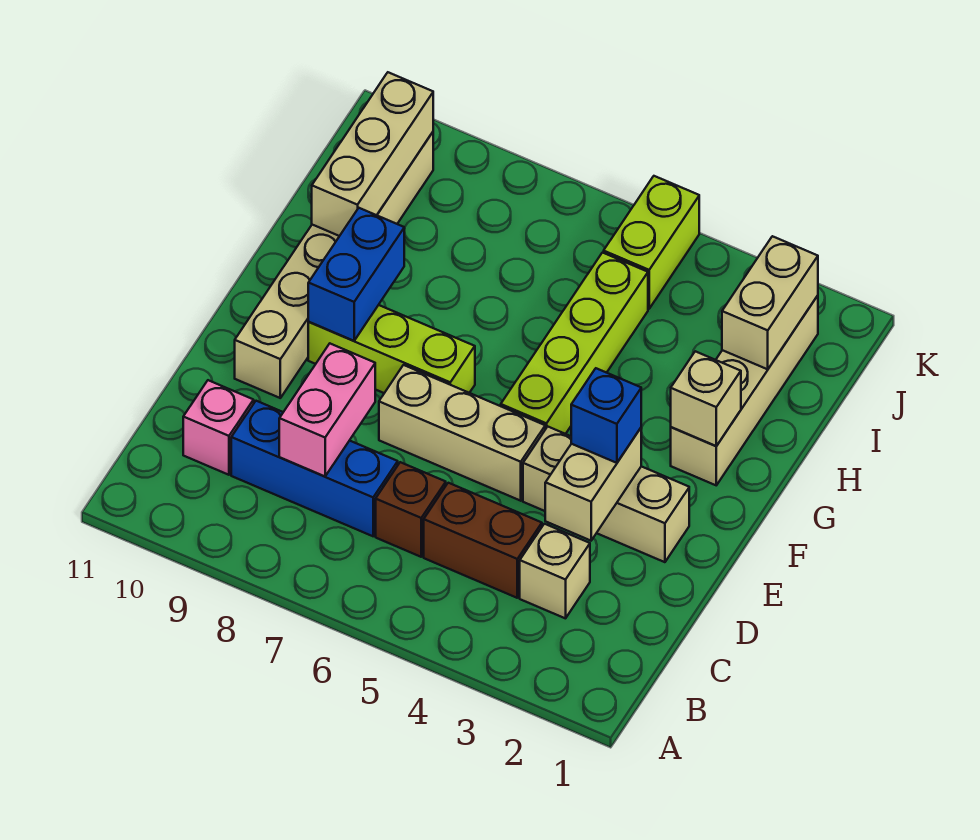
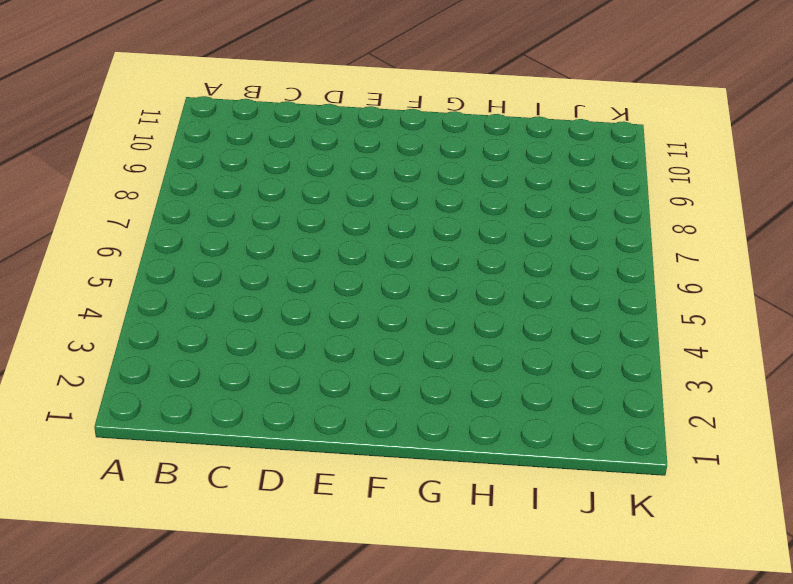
none -> tan brick C3 level 1
none -> brown brick C4:C5 level 1
none -> brown brick C6 level 1

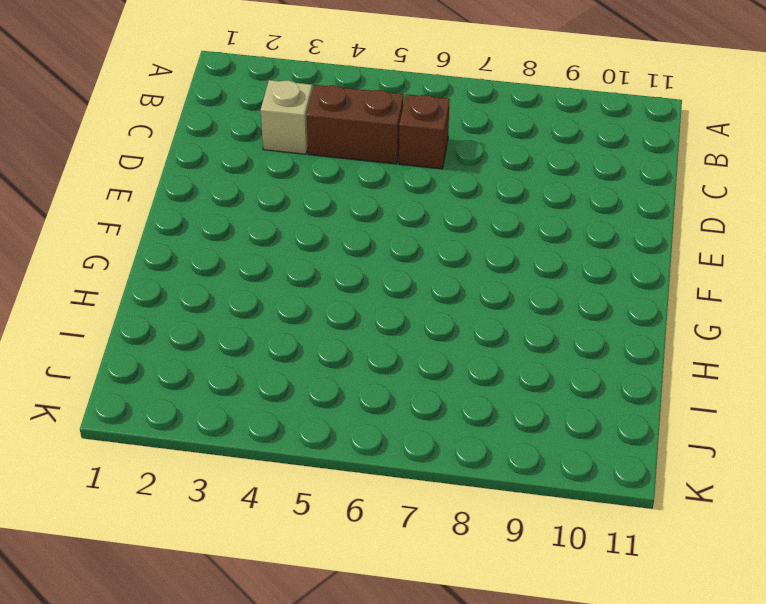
none -> blue brick C7:C9 level 1
none -> pink brick C10 level 1
none -> tan brick E2:E4 level 1

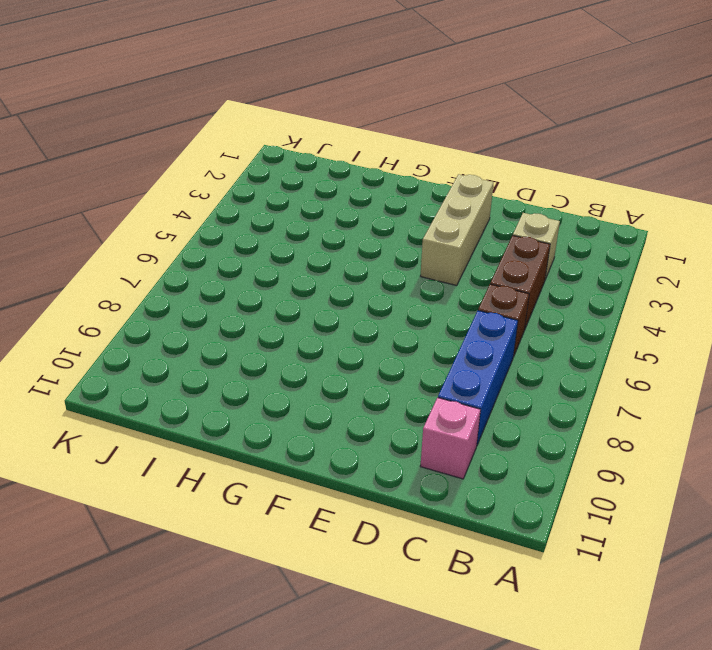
none -> tan brick E5:E7 level 1
none -> tan brick E10:J10 level 1
none -> lime brick F5:I5 level 1

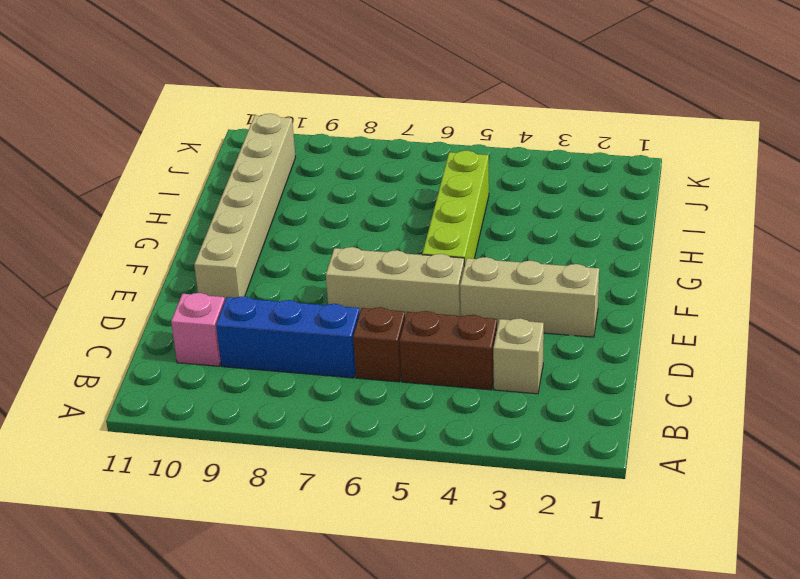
none -> lime brick F7:F9 level 1
none -> tan brick G2:J2 level 1
none -> lime brick J5:K5 level 1

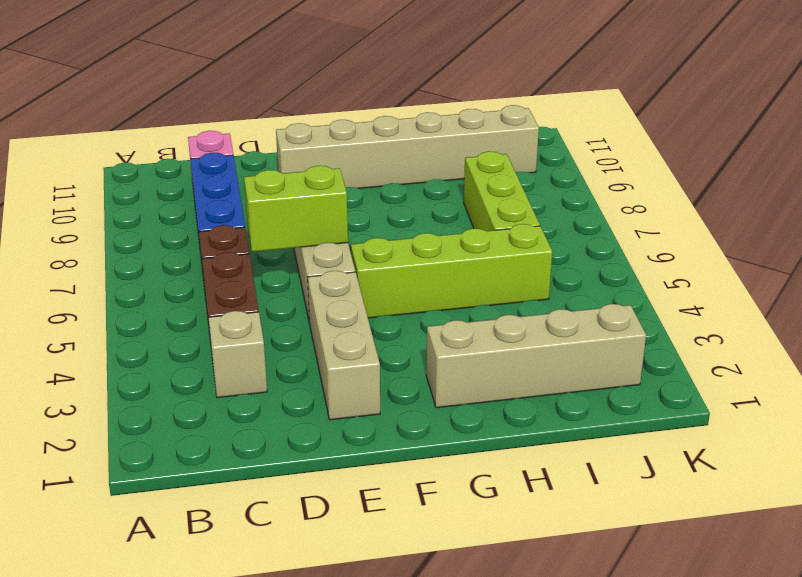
lime brick D6:E6 level 2 -> lime brick J5:K5 level 1
lime brick I6:I8 level 1 -> lime brick F7:F9 level 1
none -> pink brick C8:D8 level 2
none -> tan brick D3:E3 level 2
none -> blue brick F9:G9 level 2

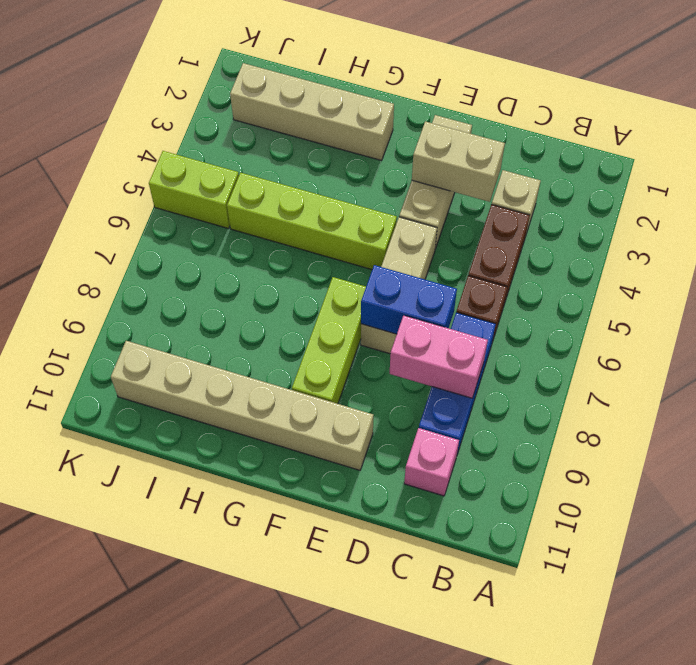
blue brick D7:E7 level 2 -> blue brick F9:G9 level 2
none -> tan brick G2 level 2
none -> tan brick H10:J10 level 2
none -> tan brick I2:J2 level 2

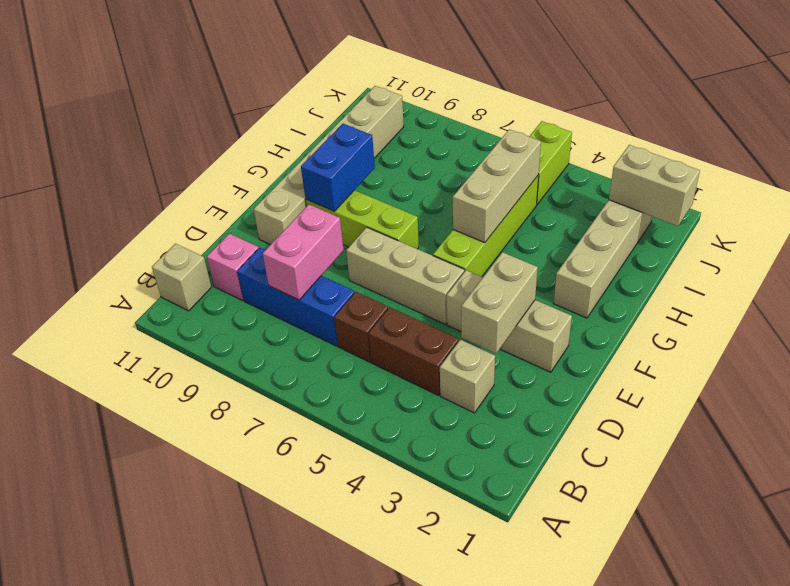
tan brick B11 level 1 -> tan brick G2 level 2
tan brick G5:I5 level 2 -> tan brick H10:J10 level 2
tan brick J1:J2 level 2 -> tan brick I2:J2 level 2
none -> blue brick E3 level 3

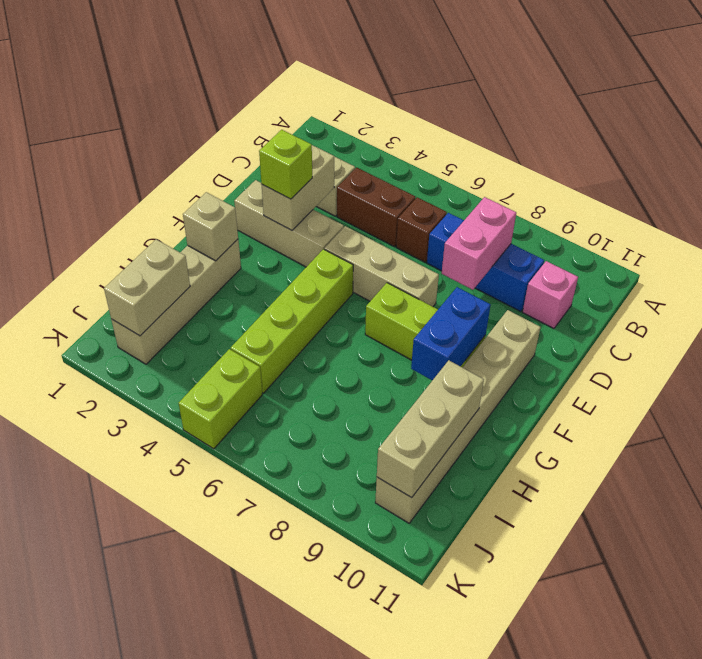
lime brick E3 level 3 -> blue brick E3 level 3

